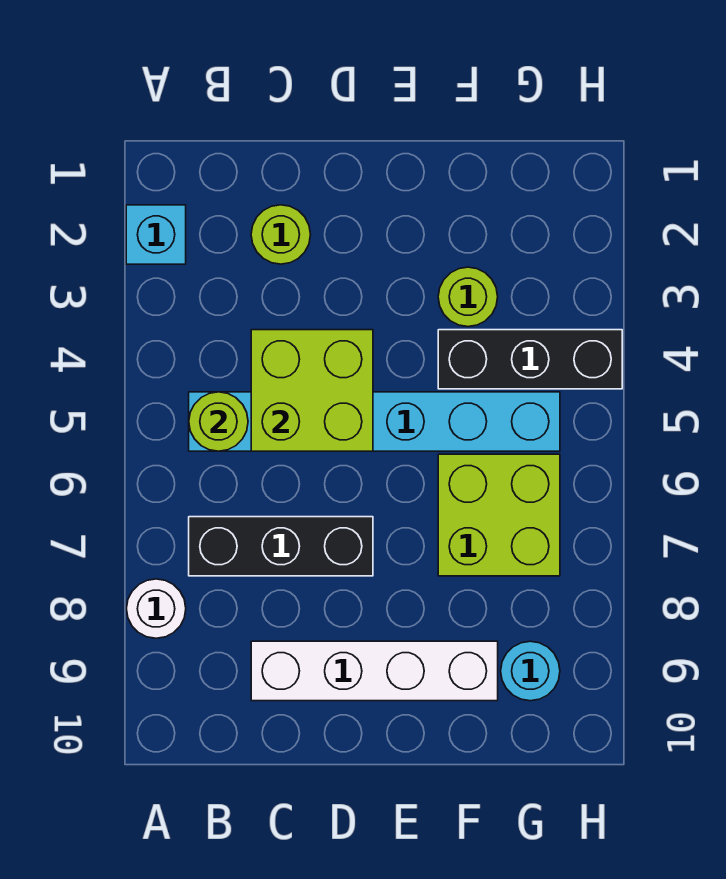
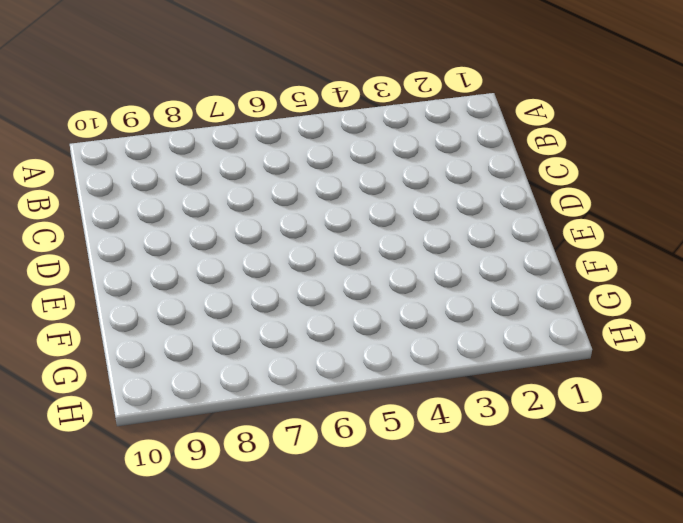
none -> cyan brick A2 level 1
none -> white round brick A8 level 1
none -> cyan brick B5:G5 level 1

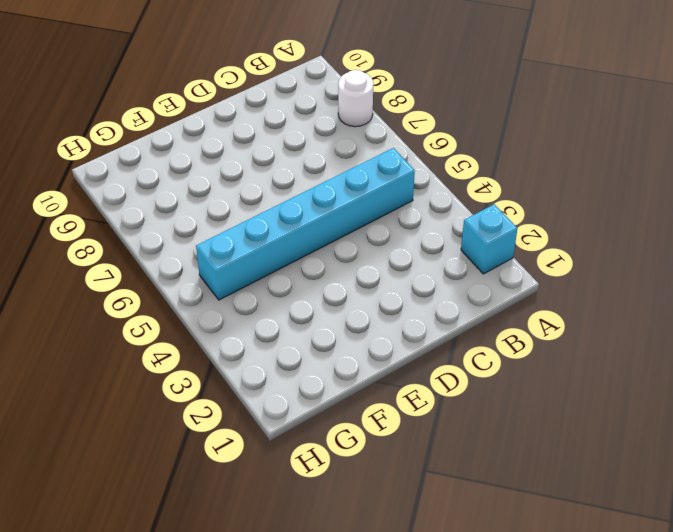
none -> black brick B7:D7 level 1
none -> lime round brick C2 level 1
none -> white brick C9:F9 level 1

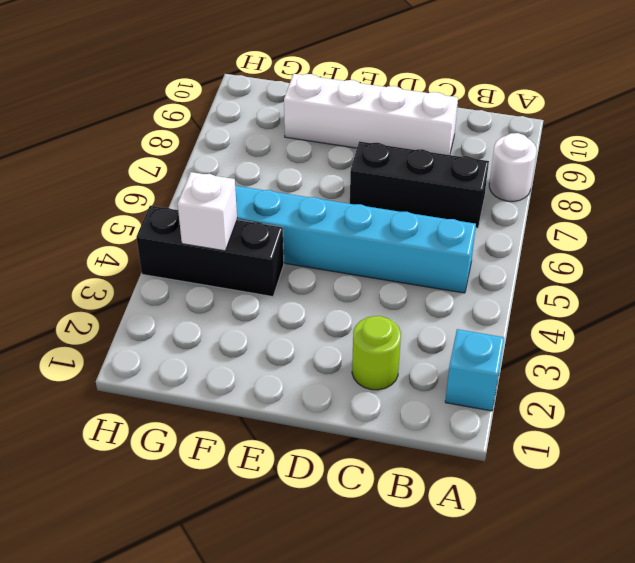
white brick G4 level 2 -> none
none -> lime round brick F3 level 1
none -> lime brick F6:G7 level 1
none -> cyan round brick G9 level 1

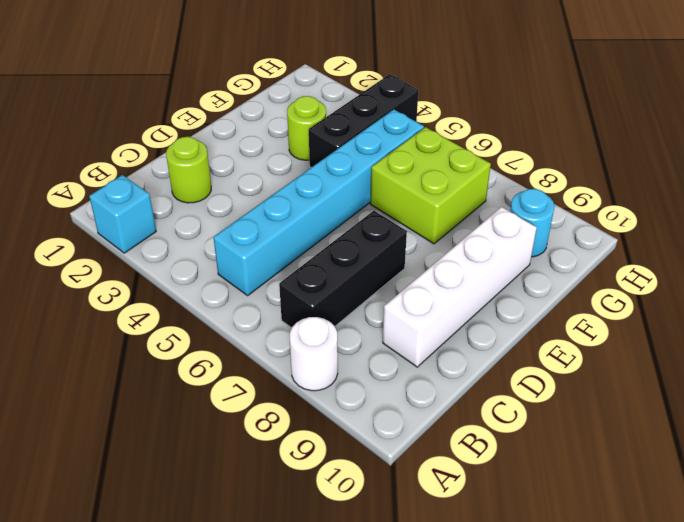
none -> lime round brick B5 level 2
none -> lime brick C4:D5 level 2

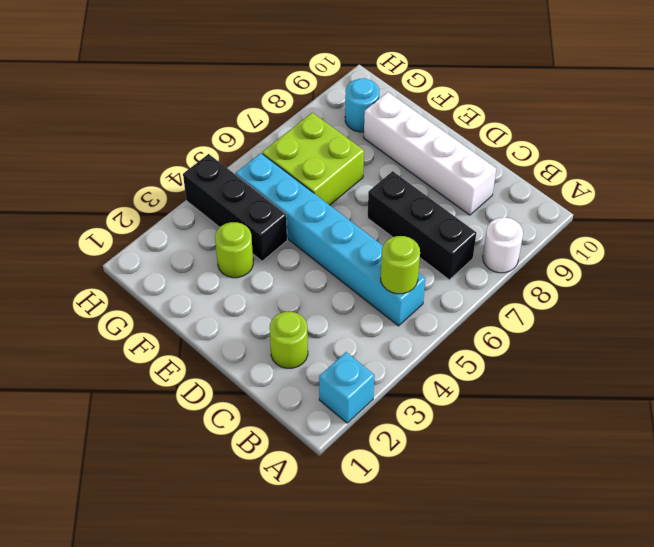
none -> lime brick C4:D5 level 2

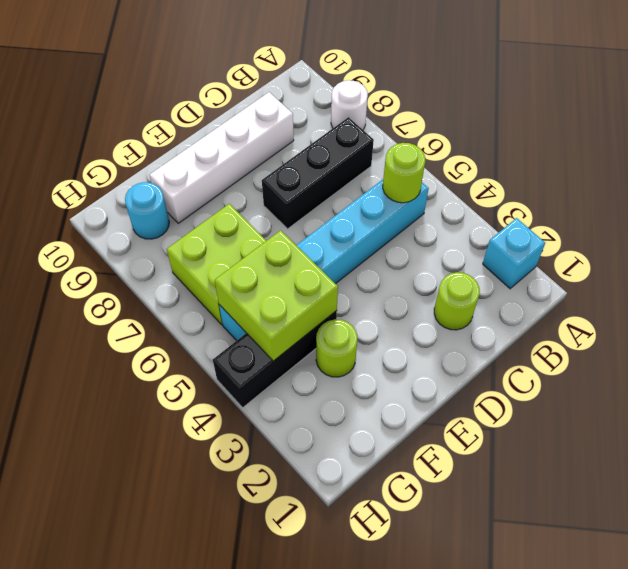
lime brick F4:G5 level 2 -> lime brick C4:D5 level 2

